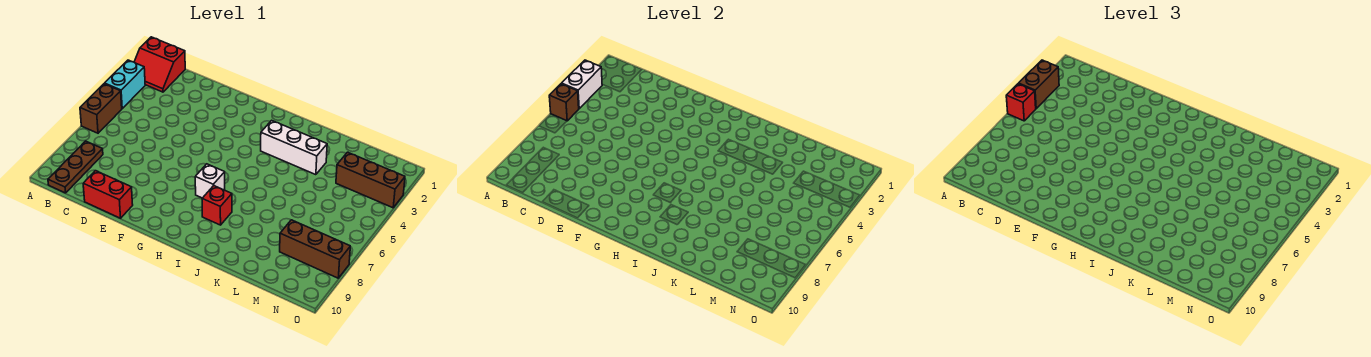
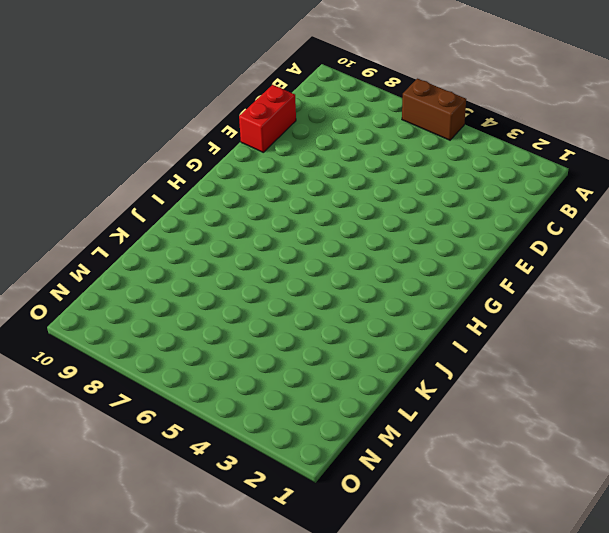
none -> red slope A1:B2 level 1 top 1
none -> cyan brick A3:A4 level 1
none -> brown plate B8:B10 level 1

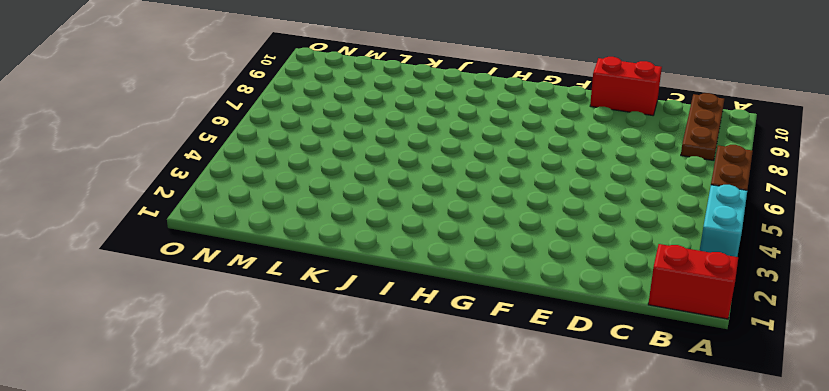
none -> white brick H7 level 1
none -> white brick I3:K3 level 1
none -> red brick I8 level 1

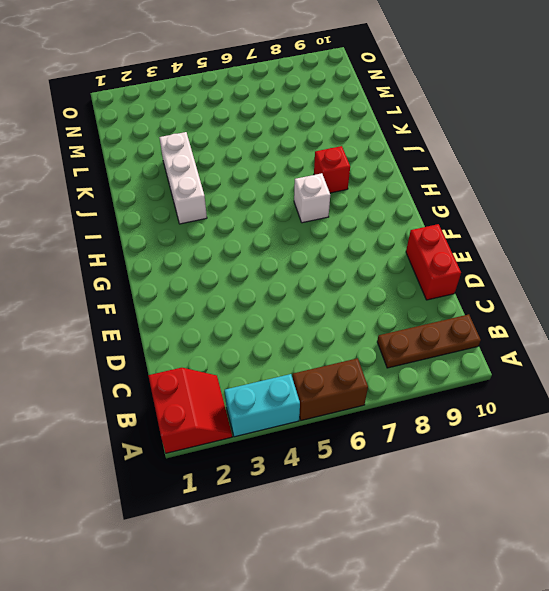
none -> brown brick M3:O3 level 1
none -> brown brick M8:O8 level 1
none -> white brick A3:A4 level 2

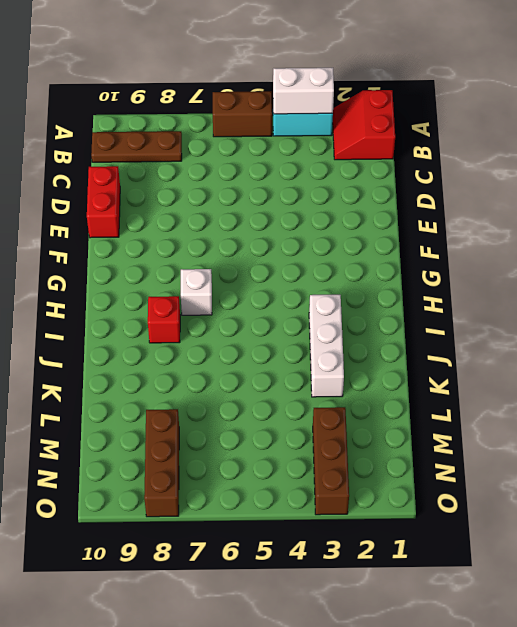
none -> brown brick A5 level 2
none -> brown brick A3:A4 level 3
none -> red brick A5 level 3

